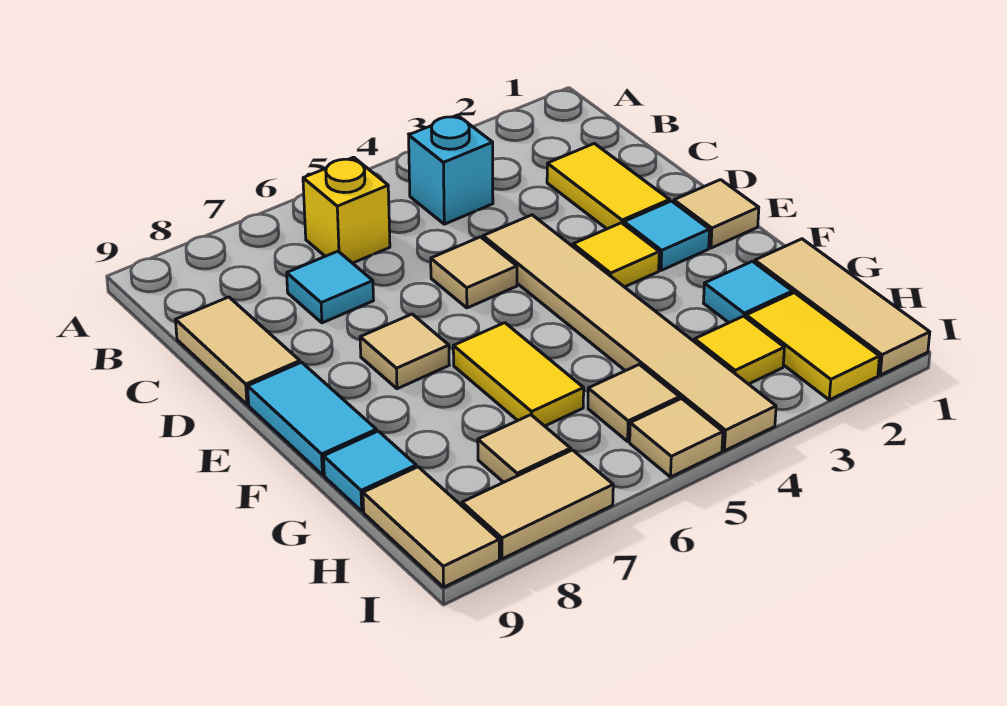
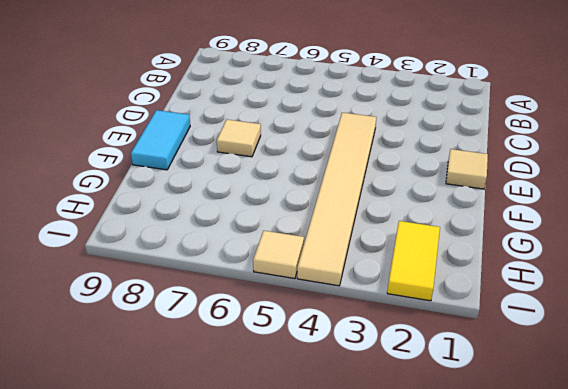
none -> cyan brick B4 level 1
none -> yellow brick B6 level 1
none -> yellow tile C2:D2 level 1

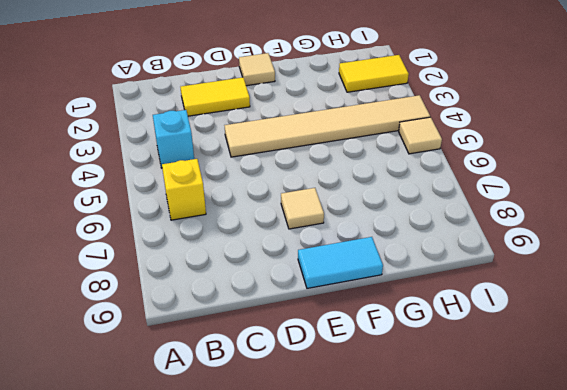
none -> cyan tile C7 level 1
none -> tan tile C9:D9 level 1
none -> tan tile D5 level 1

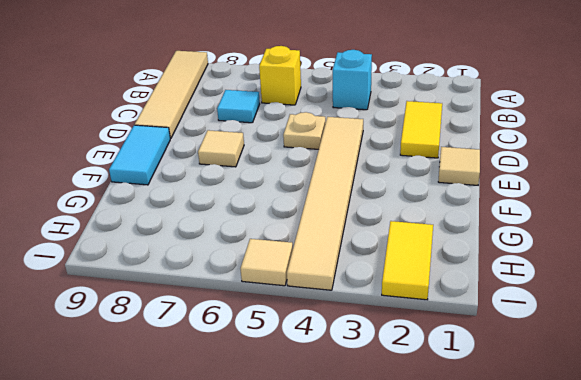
tan tile A9:D9 level 1 -> tan tile C9:D9 level 1
tan plate D5 level 1 -> tan tile D5 level 1
none -> cyan tile E2 level 1
none -> yellow tile E3 level 1
none -> yellow tile F6:G6 level 1

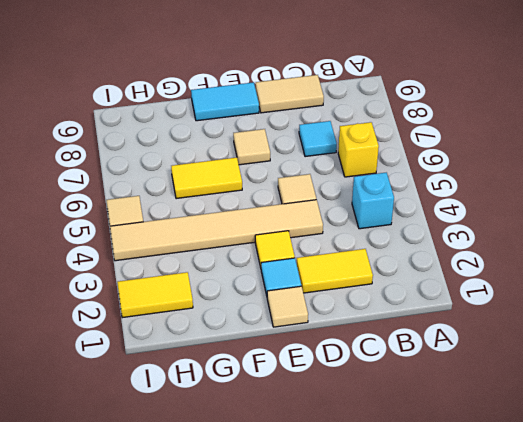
none -> tan tile G1:I1 level 1
none -> cyan tile G2 level 1
none -> cyan tile G9 level 1

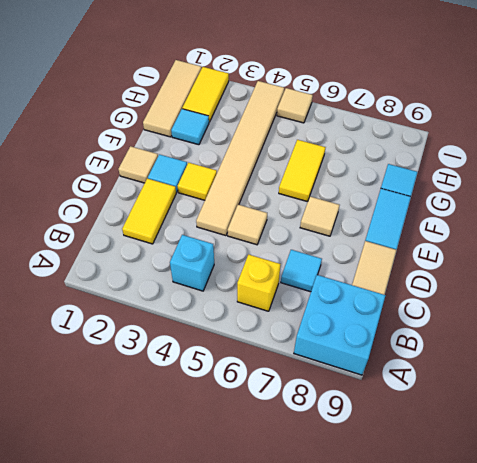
cyan brick A8:B9 level 1 -> none
none -> yellow tile H3 level 1
none -> tan tile H5 level 1
none -> tan tile H7 level 1

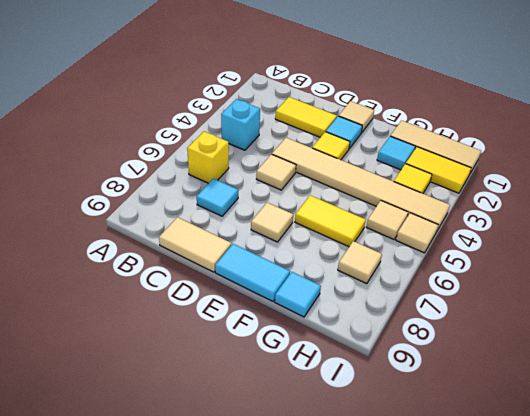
none -> tan tile H9:I9 level 1
none -> tan tile I7:I8 level 1

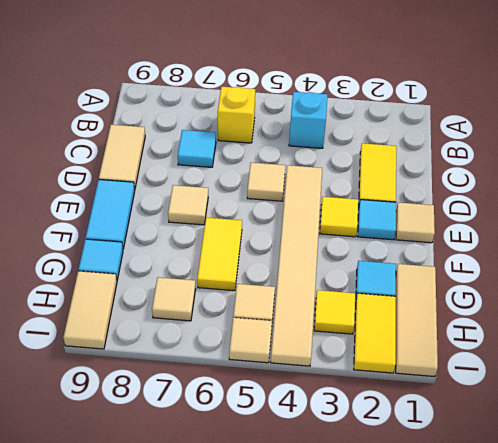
none -> tan tile I7:I8 level 1

